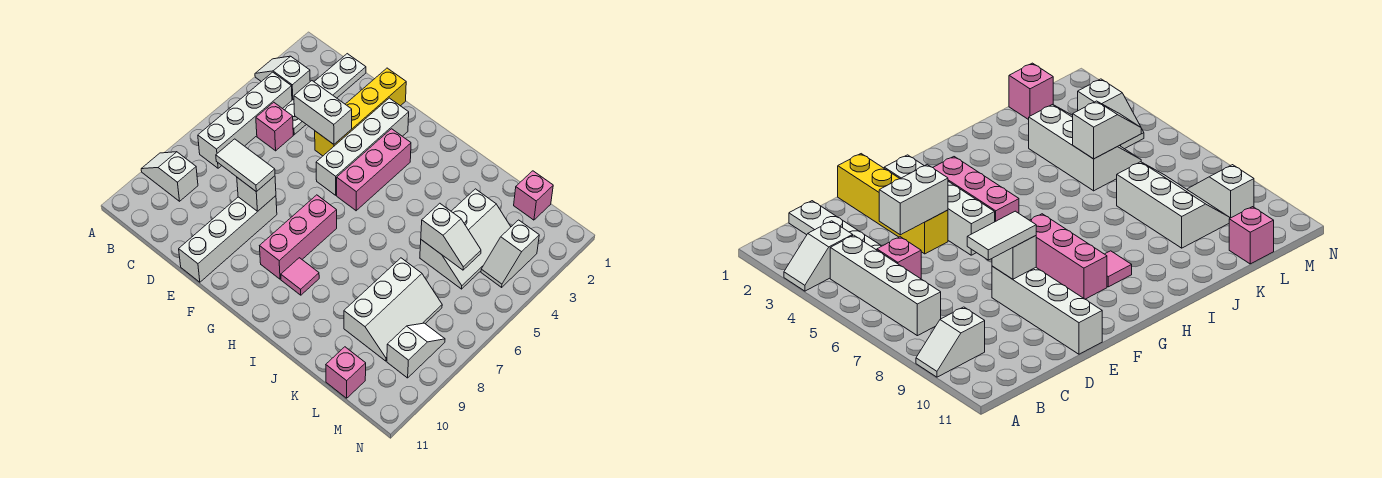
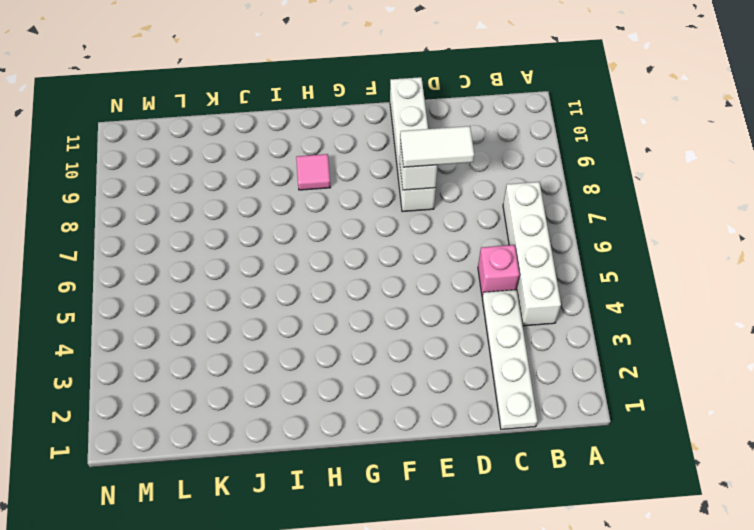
none -> white slope A3:B3 level 1 top B
none -> white slope A9:B9 level 1 top B
none -> yellow brick E1:E4 level 1

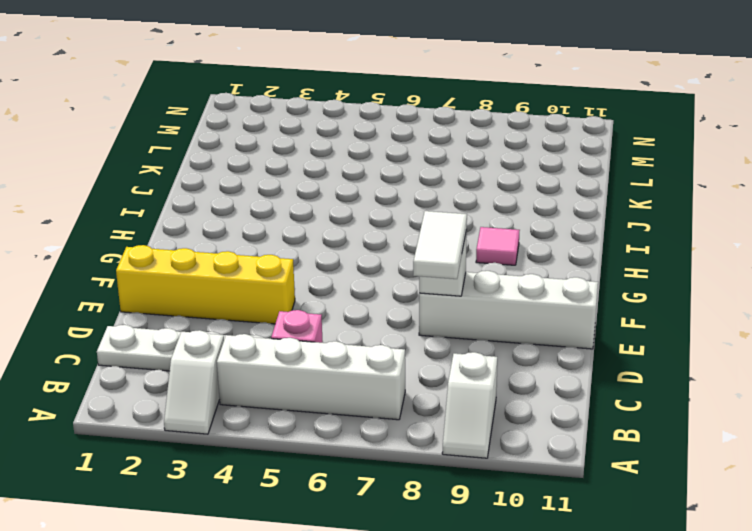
none -> white brick F2:F5 level 1
none -> pink brick G3:G5 level 1
none -> pink brick G7:G9 level 1

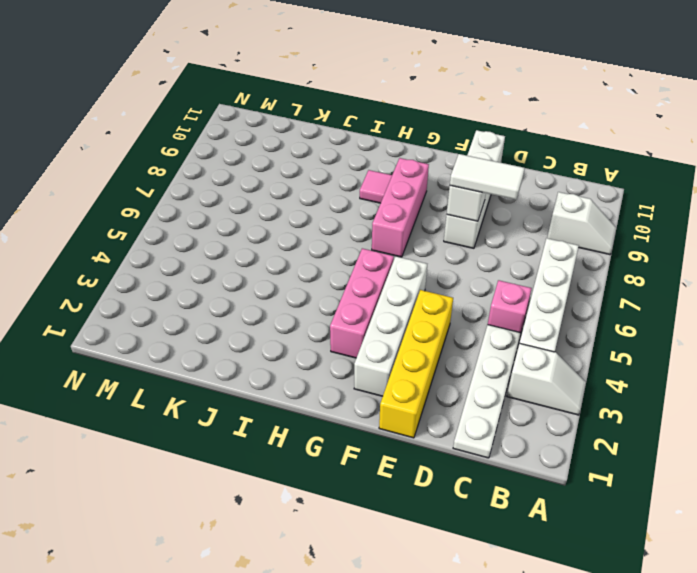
none -> white slope K3:L5 level 1 top K
none -> white slope K7:L9 level 1 top K
none -> pink brick L1 level 1

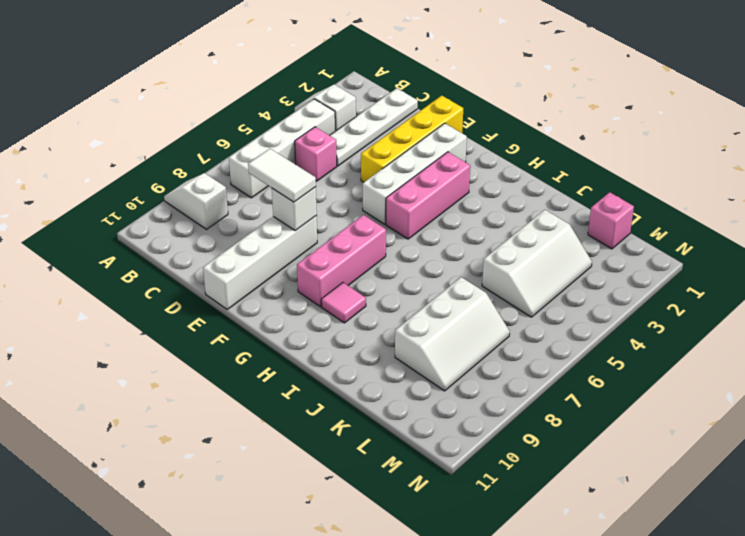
none -> pink brick L11 level 1
none -> white slope M3:M4 level 1 top 3
none -> white slope M8:M9 level 1 top 9

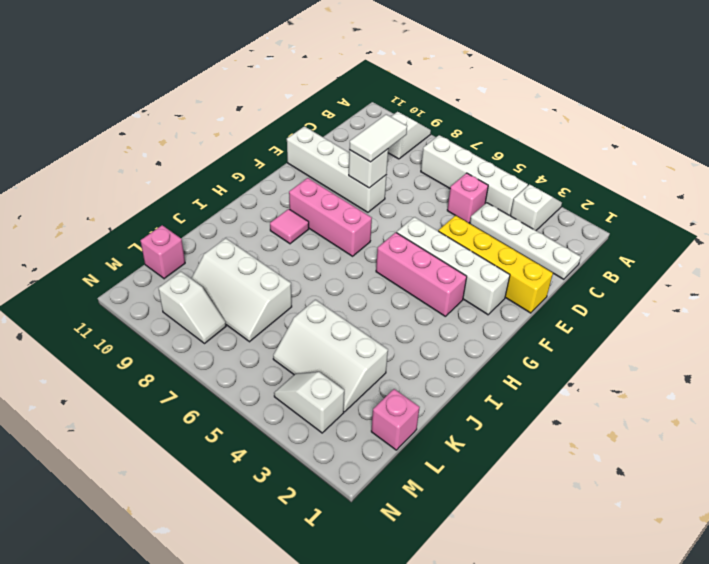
none -> white brick D4:E4 level 2
none -> white slope K5:L5 level 2 top K

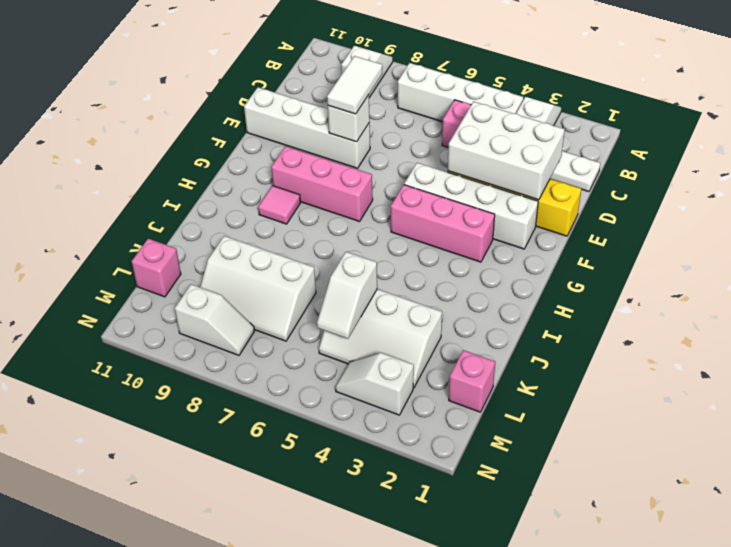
white brick D2:E4 level 2 -> white brick D4:E4 level 2

